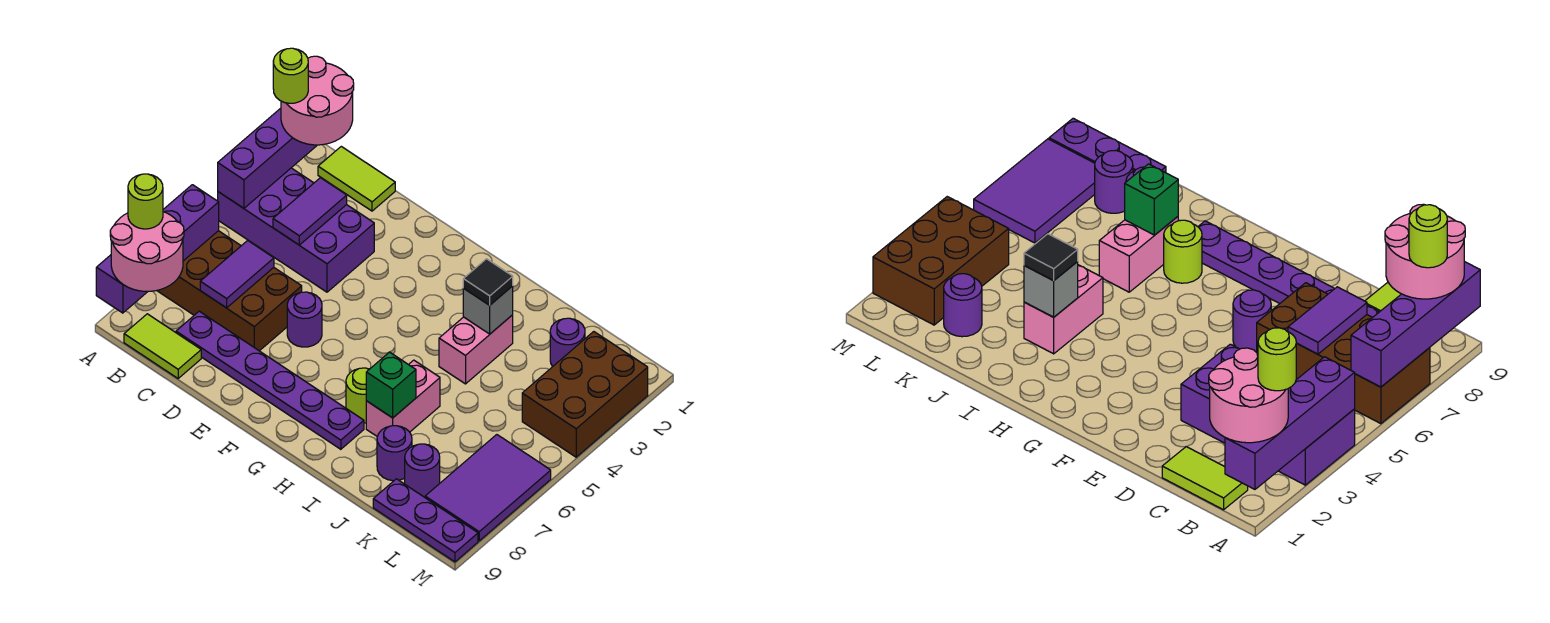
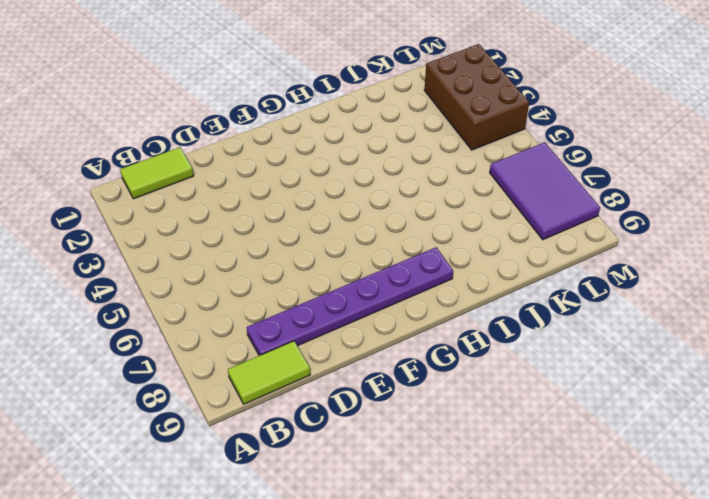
none -> purple brick A3:D4 level 1
none -> brown brick A6:D7 level 1
none -> purple round brick E6 level 1

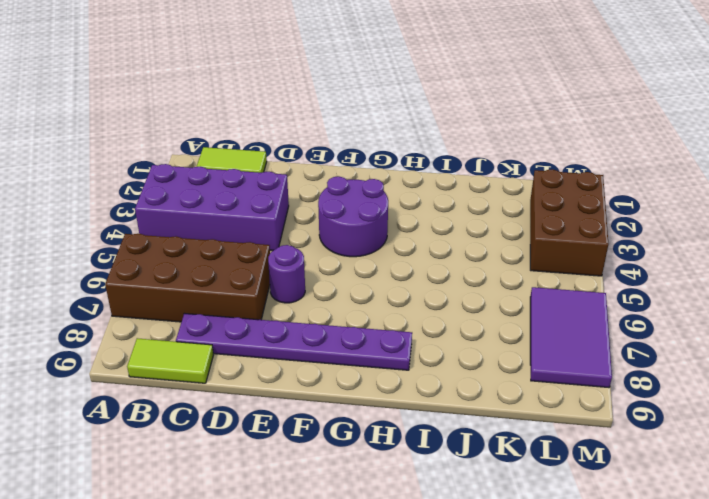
purple round brick F3:G4 level 1 -> none
none -> lime round brick H7 level 1
none -> pink brick I3:I4 level 1
none -> pink brick I6:I7 level 1

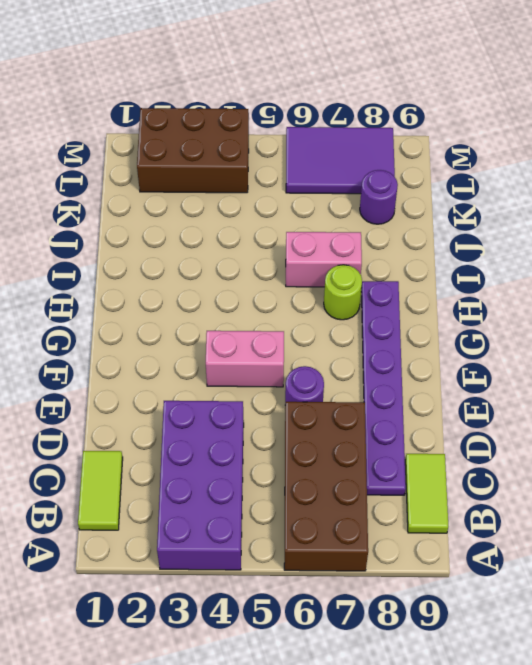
pink brick F4:F5 level 1 -> pink brick I3:I4 level 1
none -> purple round brick J8 level 1
none -> purple round brick K2 level 1
none -> purple plate K9:M9 level 1

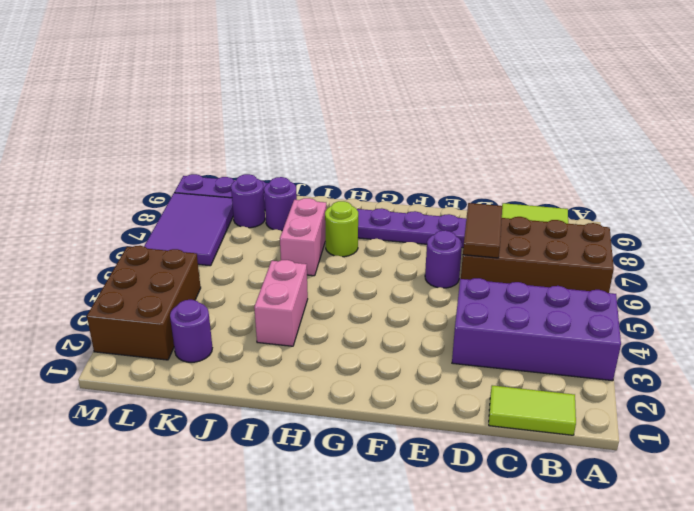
brown tile D6:D7 level 2 -> none
none -> purple brick A1:A4 level 2
none -> purple brick A6:A9 level 2
none -> purple tile C3:C4 level 2

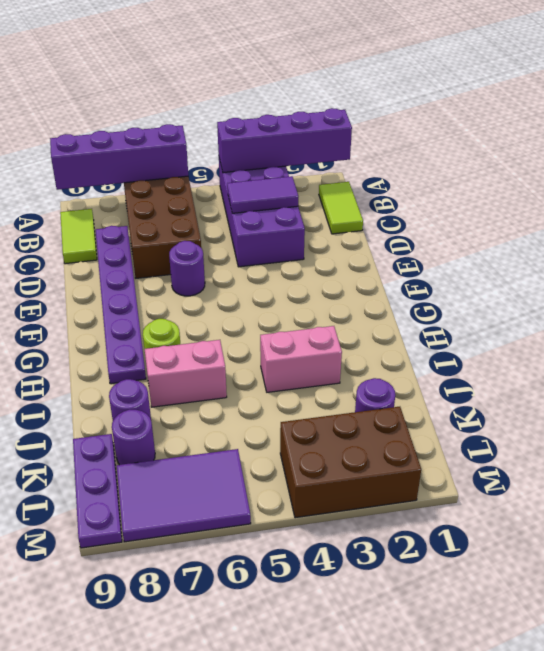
none -> purple tile C6:C7 level 2
none -> grey brick I3 level 2
none -> green brick I7 level 2

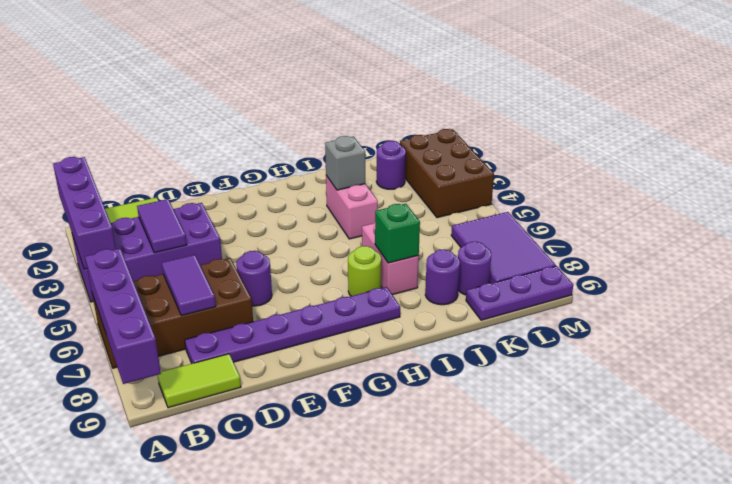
none -> pink round brick A1:B2 level 3
none -> pink round brick A8:B9 level 3
none -> black tile I3 level 3

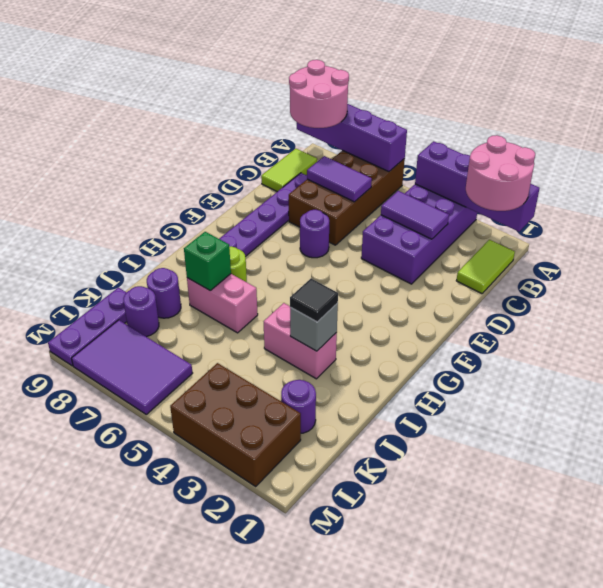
none -> lime round brick A2 level 4
none -> lime round brick A8 level 4

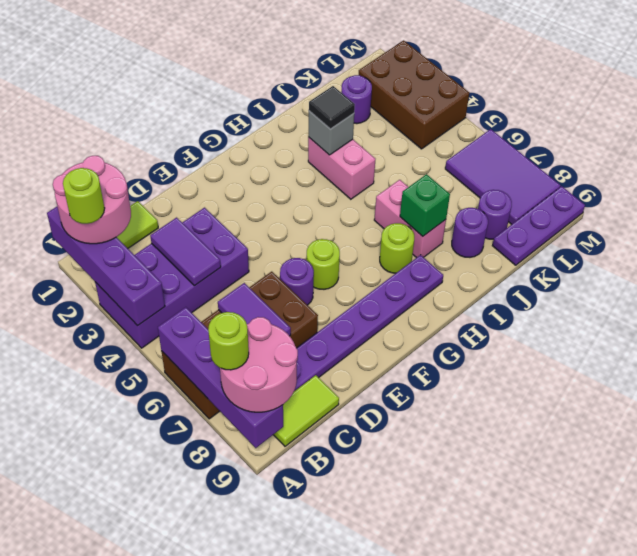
lime round brick F6 level 1 -> none

